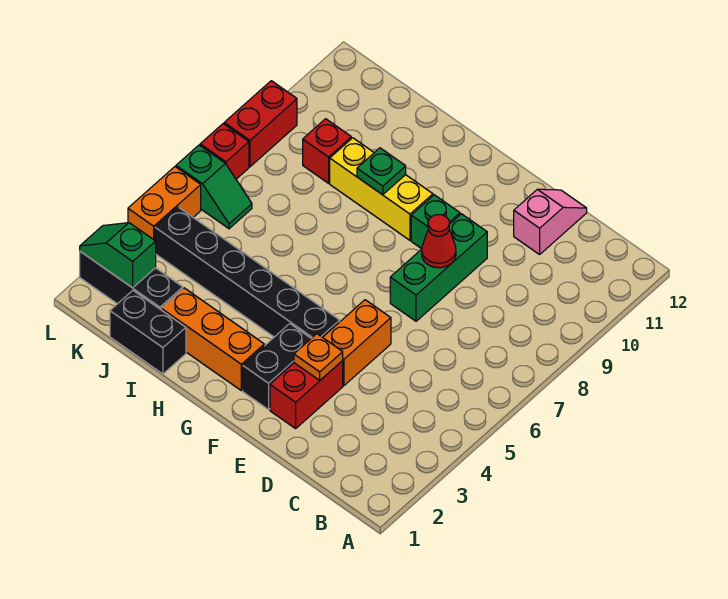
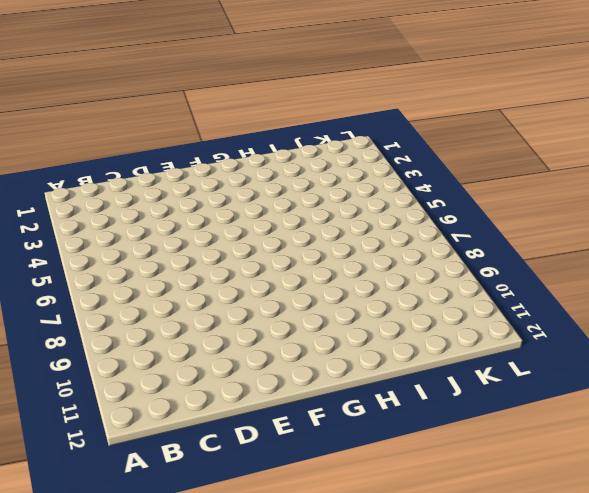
none -> pink slope D11:D12 level 1 top 11
none -> red brick E2:E3 level 1
none -> orange brick E4:E5 level 1

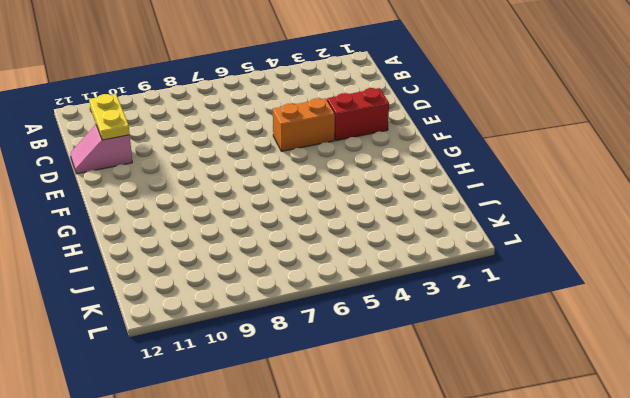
yellow plate C11:D11 level 2 -> none
none -> green brick E7:E9 level 1
none -> black brick F2:F3 level 1
none -> black brick F4:K4 level 1

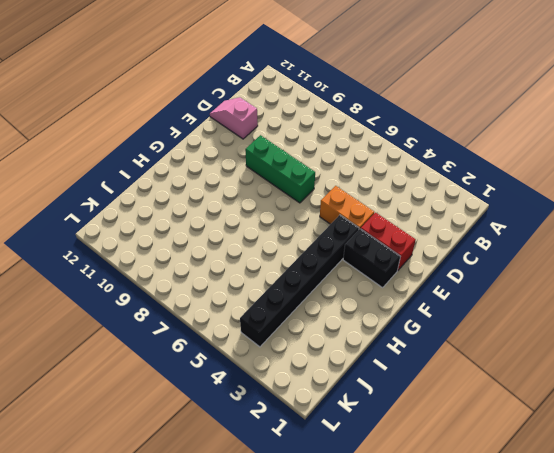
none -> green brick F9 level 1
none -> orange brick G2:I2 level 1
none -> yellow brick G9:I9 level 1

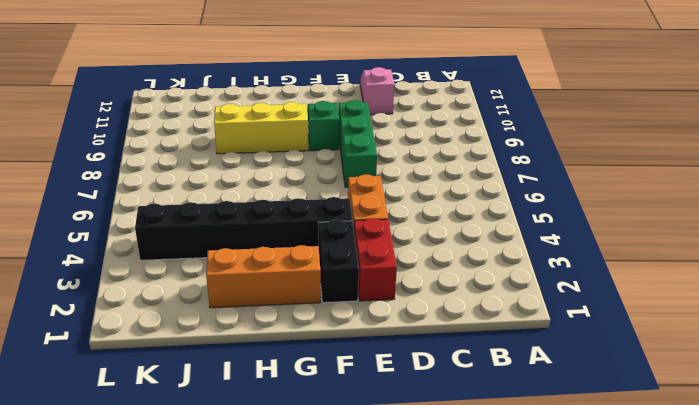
none -> black brick I1:J1 level 1
none -> black brick J2:L2 level 1
none -> red brick J9 level 1

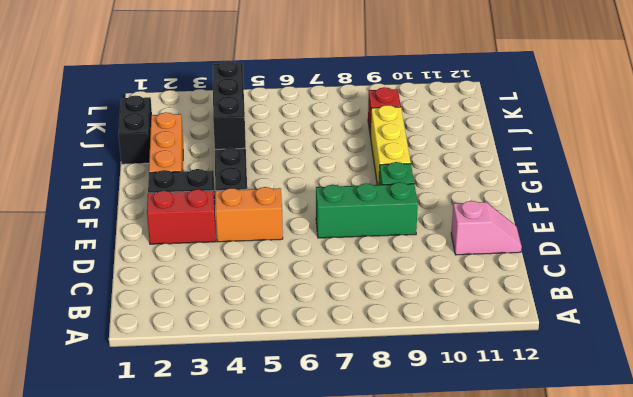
black brick H4:J4 level 2 -> black brick J2:L2 level 1
none -> green slope K6:L6 level 1 top L
none -> orange brick L4:L5 level 1
none -> red brick L7 level 1

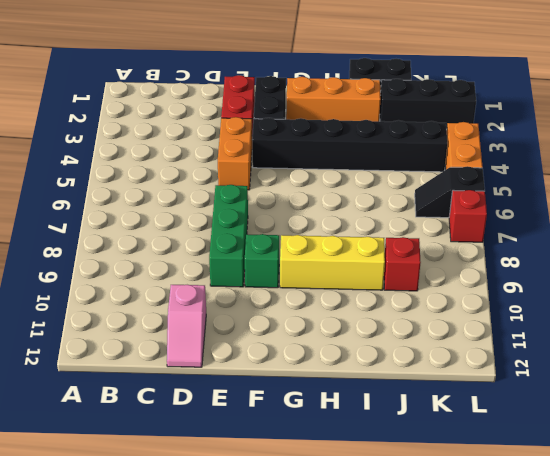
black slope K6:L6 level 1 top L -> green slope K6:L6 level 1 top L
none -> red brick L8:L9 level 1
none -> orange plate E3 level 2
none -> red cone E8 level 2

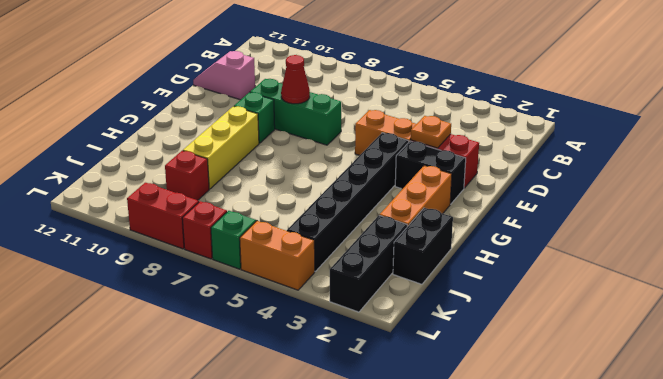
none -> green plate H9 level 2
none -> green slope K2:L2 level 2 top K

